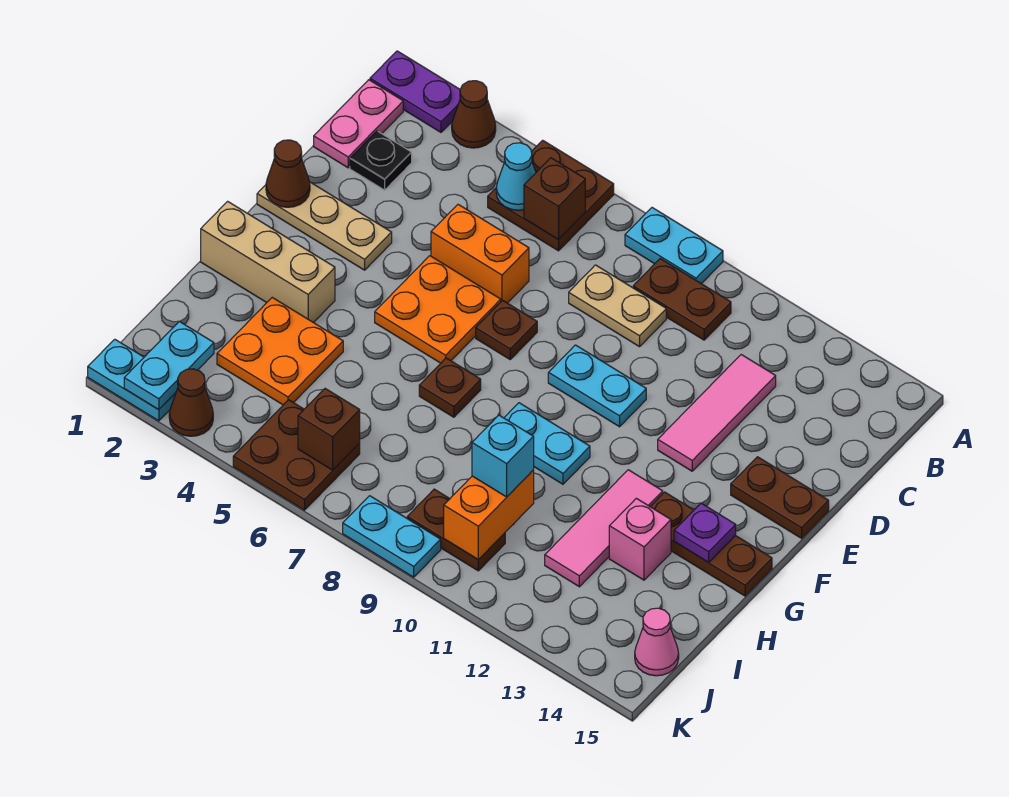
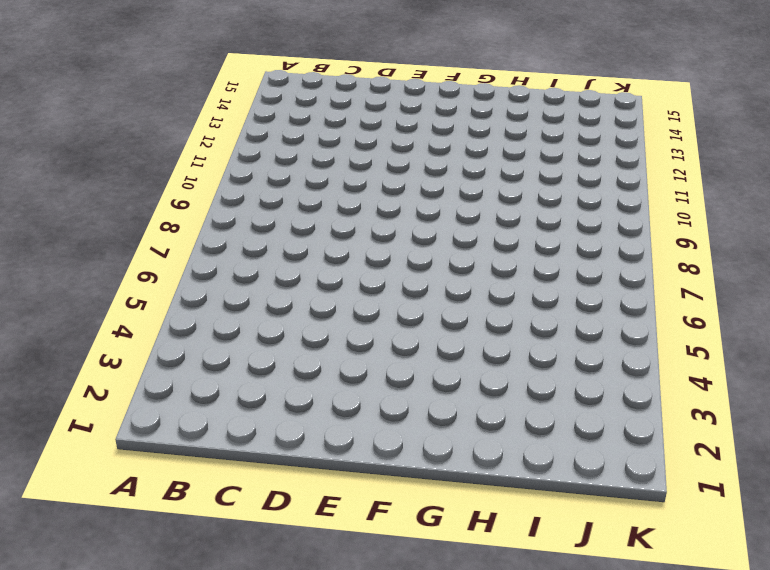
none -> purple plate A1:A2 level 1
none -> brown cone A3 level 1
none -> brown plate A5:B6 level 1
none -> cyan plate A8:A9 level 1

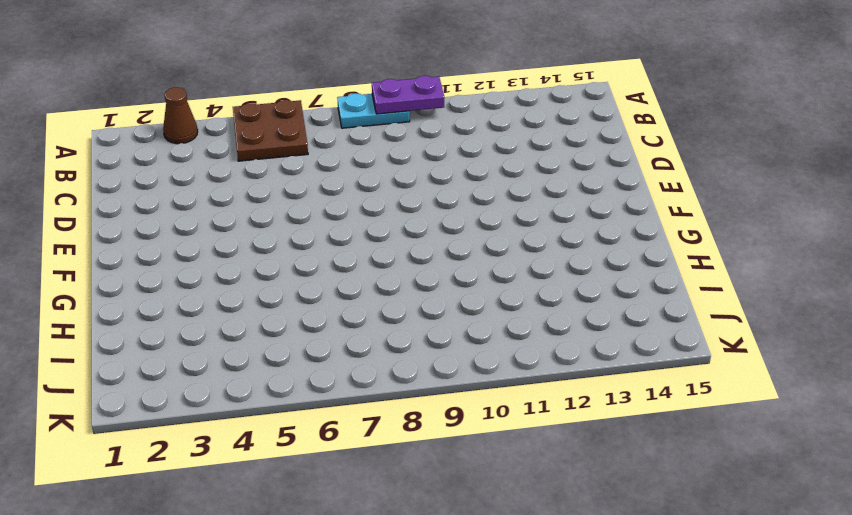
purple plate A9:A10 level 2 -> purple plate A1:A2 level 1
none -> pink plate B1:C1 level 1
none -> brown plate B9:B10 level 1
none -> black plate C2 level 1
none -> tan plate C8:C9 level 1

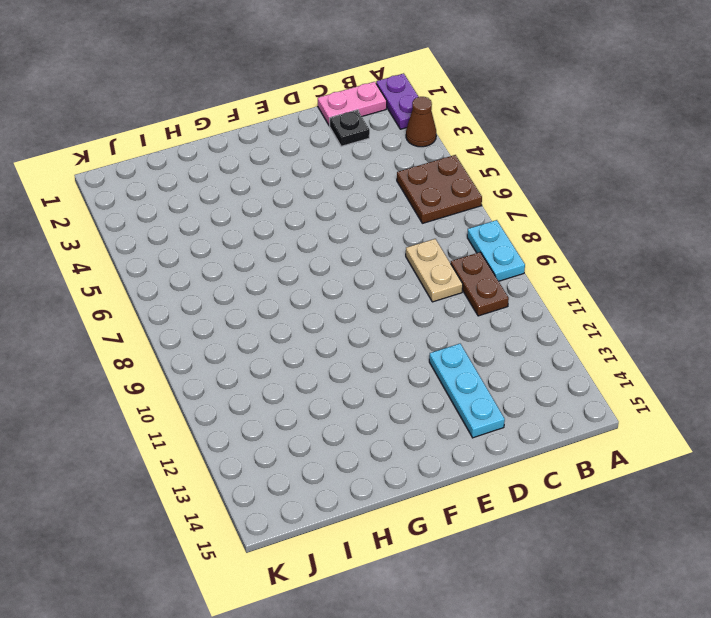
cyan plate D12:D14 level 1 -> pink tile C12:E12 level 1
none -> orange brick D5:D6 level 1
none -> tan plate E1:E3 level 1
none -> orange plate E5:F6 level 1
none -> brown plate E7 level 1

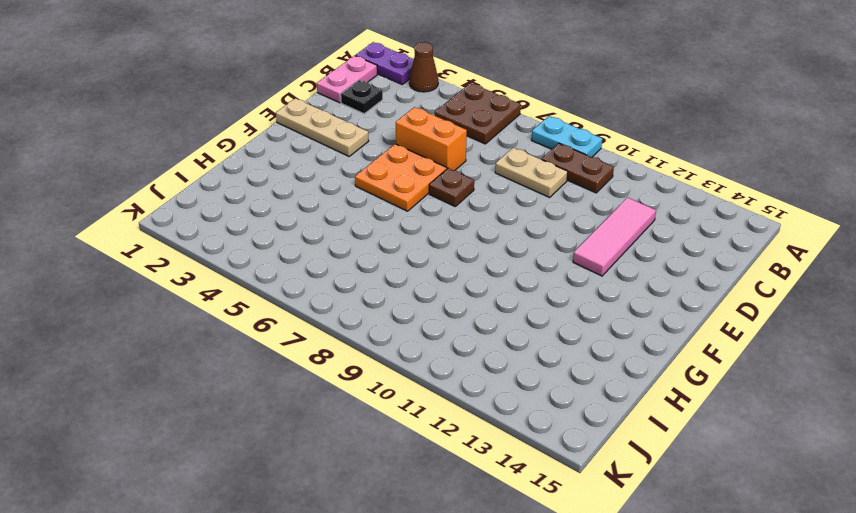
none -> cyan plate E9:E10 level 1
none -> brown plate E14:E15 level 1
none -> tan brick G1:G3 level 1
none -> brown plate G7 level 1

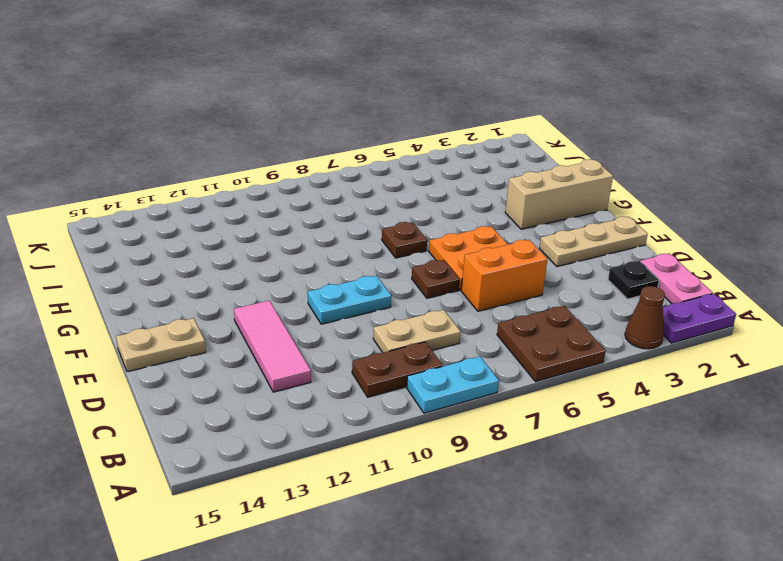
tan plate E14:E15 level 1 -> brown plate E14:E15 level 1
none -> cyan plate G9:G10 level 1
none -> pink tile G12:I12 level 1
none -> brown plate G13:G15 level 1
none -> orange plate H3:I4 level 1

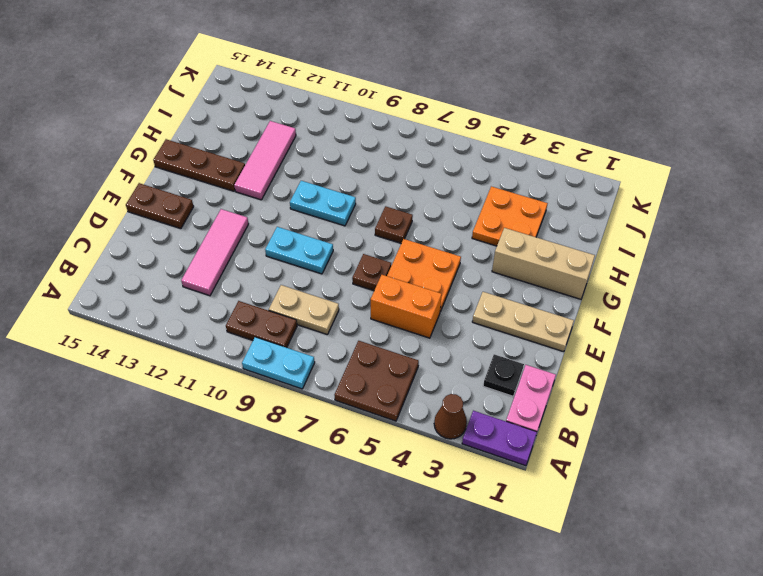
none -> pink brick H13 level 1
none -> brown plate J5:K6 level 1
none -> brown plate J9:J10 level 1
none -> pink cone J15 level 1

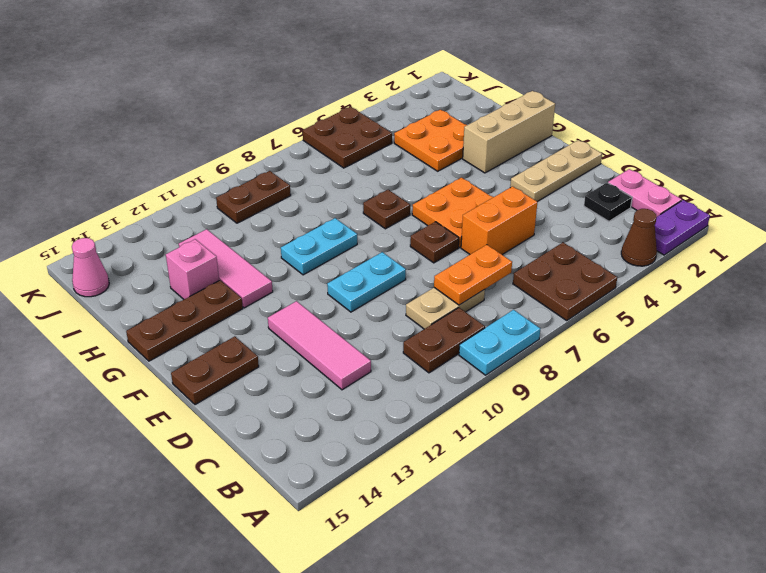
orange plate C7:C8 level 2 -> none
none -> cyan plate K1:K2 level 1
none -> brown cone K3 level 1
none -> cyan plate K8:K9 level 1
none -> cyan cone B5 level 2

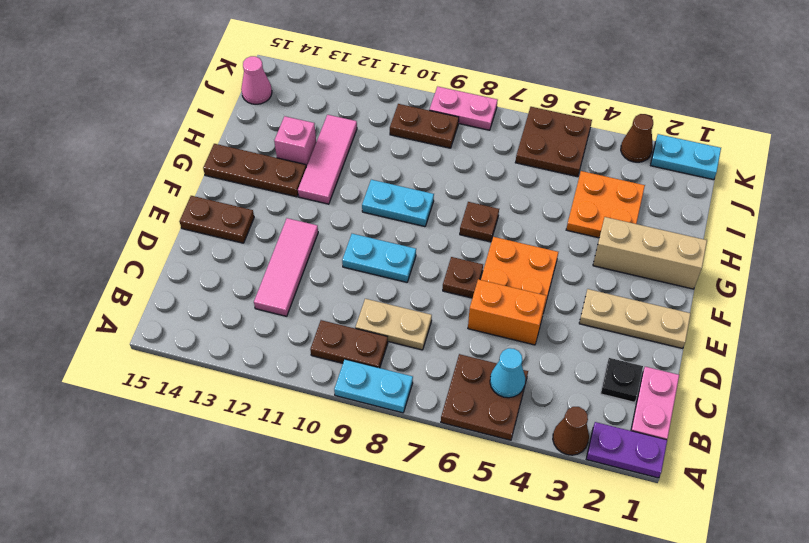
pink plate K8:K9 level 1 -> cyan plate K8:K9 level 1
none -> brown brick B6 level 2
none -> brown cone E1 level 2
none -> purple plate G14 level 2
none -> orange brick I10:J10 level 2

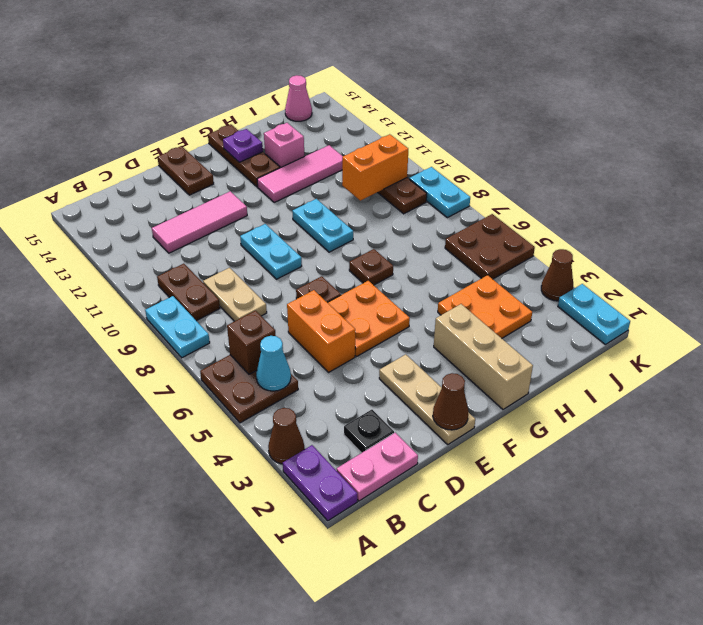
none -> cyan plate J2:K2 level 2
none -> brown brick J6 level 2
none -> cyan brick I10 level 3

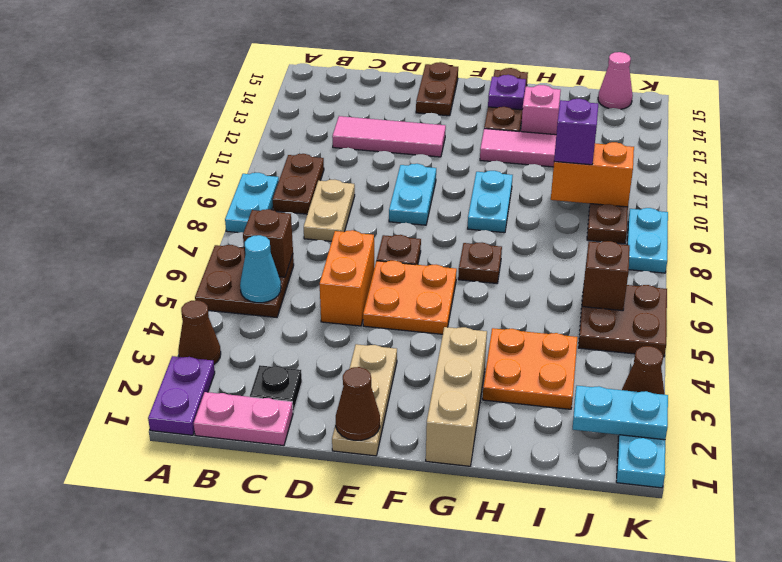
purple brick I10 level 3 -> cyan brick I10 level 3

